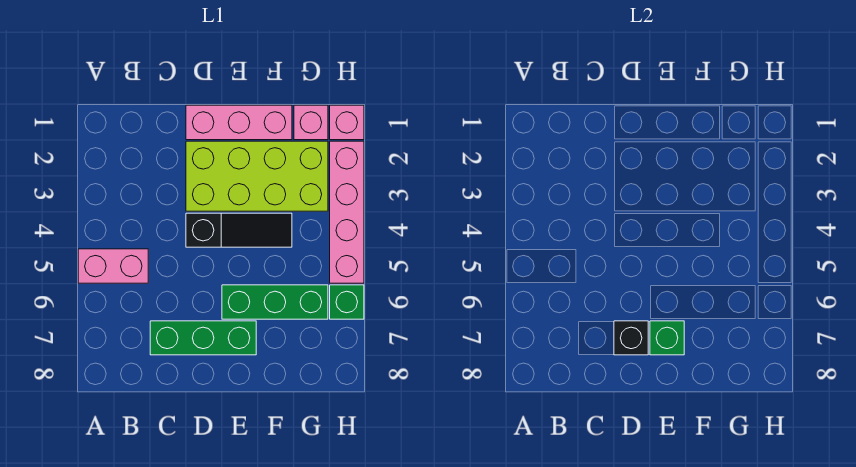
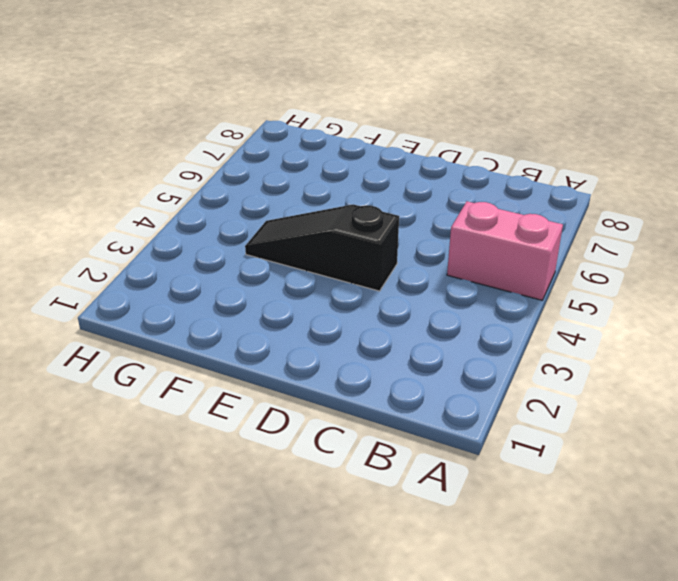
none -> green brick C7:E7 level 1
none -> pink brick D1:F1 level 1
none -> lime brick D2:G3 level 1

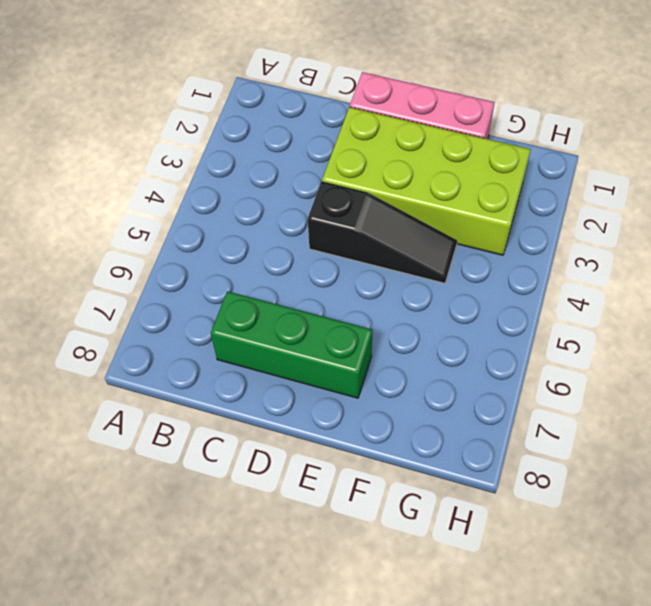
none -> pink brick A5:B5 level 1
none -> green brick E6:G6 level 1
none -> pink brick G1 level 1

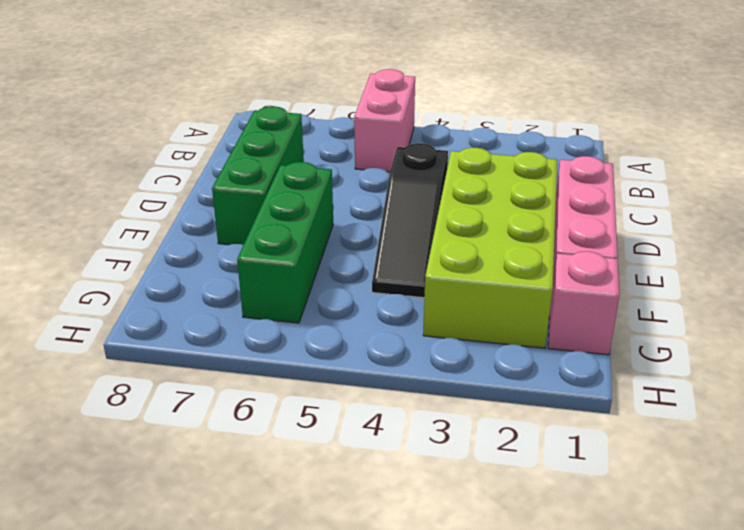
none -> pink brick H1 level 1
none -> pink brick H2:H5 level 1
none -> green brick H6 level 1

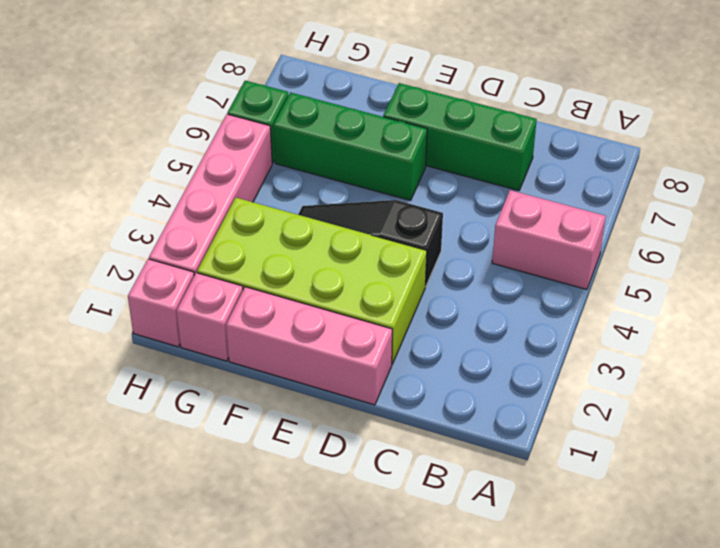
none -> black brick D7 level 2
none -> green brick E7 level 2

